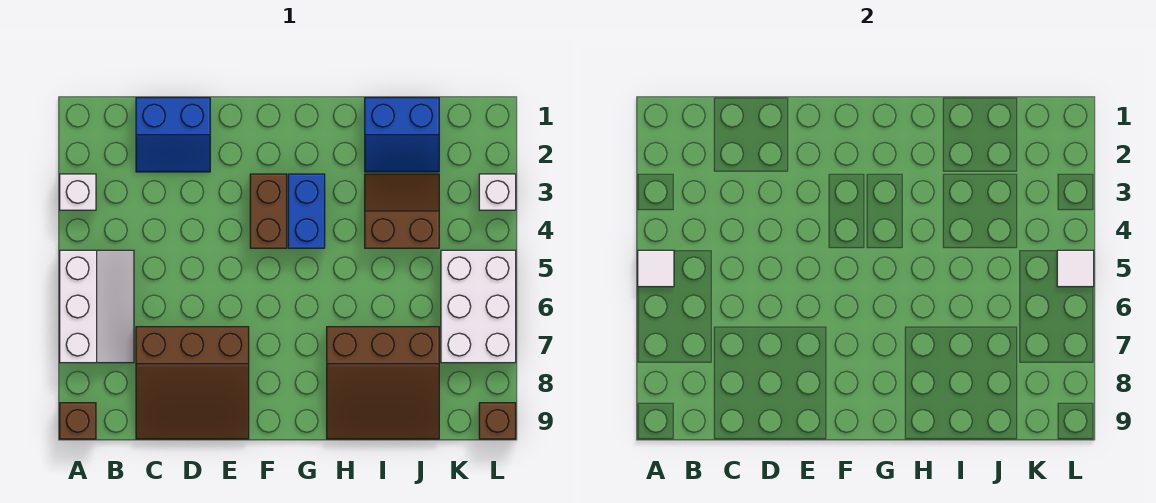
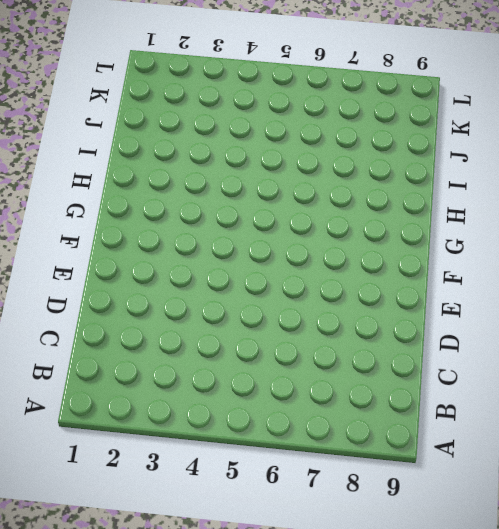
none -> white brick A3 level 1
none -> white slope A5:B7 level 1 top A
none -> brown brick A9 level 1

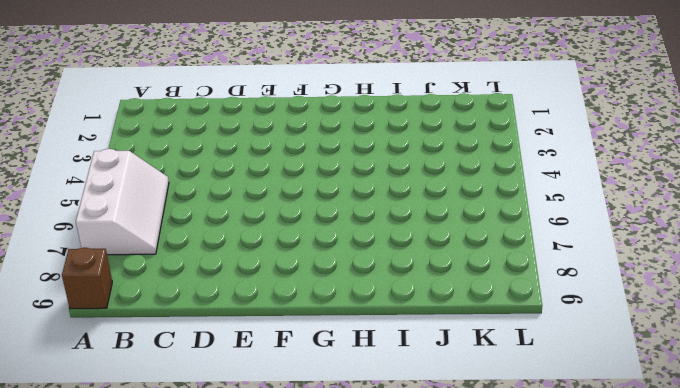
none -> white brick A3 level 1
none -> blue slope C1:D2 level 1 top 1
none -> brown slope C7:E9 level 1 top 7

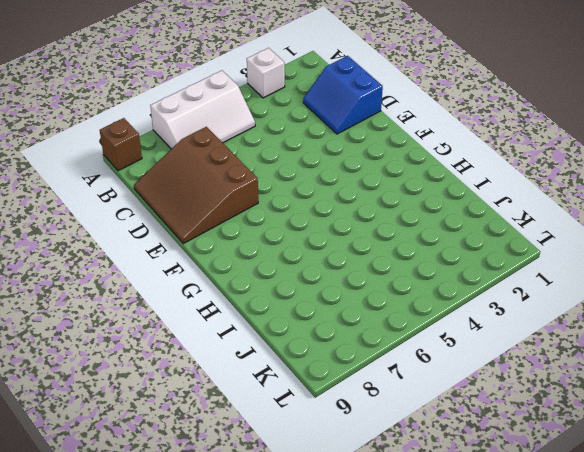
none -> brown brick F3:F4 level 1
none -> blue brick G3:G4 level 1
none -> brown slope H7:J9 level 1 top 7

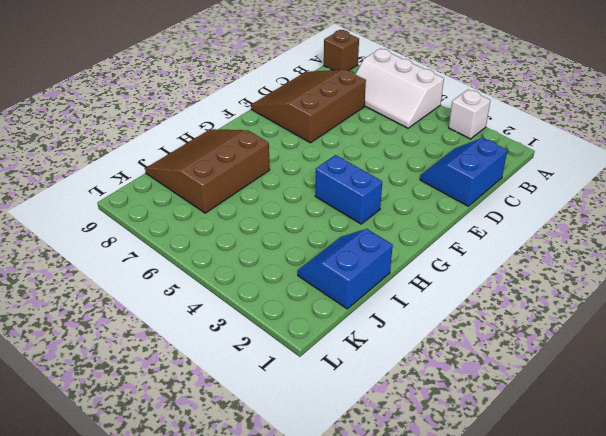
none -> brown brick F3:F4 level 1
none -> brown slope I3:J4 level 1 top 4
none -> white brick K5:L7 level 1

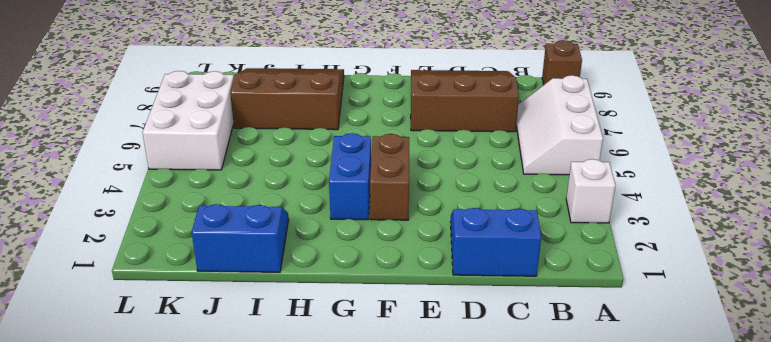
none -> brown slope I3:J4 level 1 top 4
none -> white brick L3 level 1
none -> brown brick L9 level 1

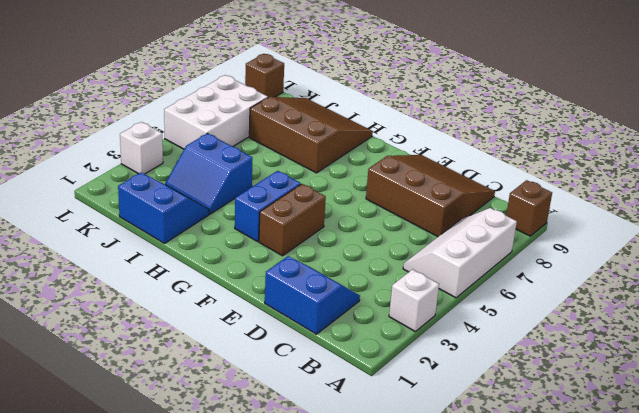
blue slope I3:J4 level 1 top 4 -> brown slope I3:J4 level 1 top 4
none -> white tile A5 level 2
none -> white tile L5 level 2

